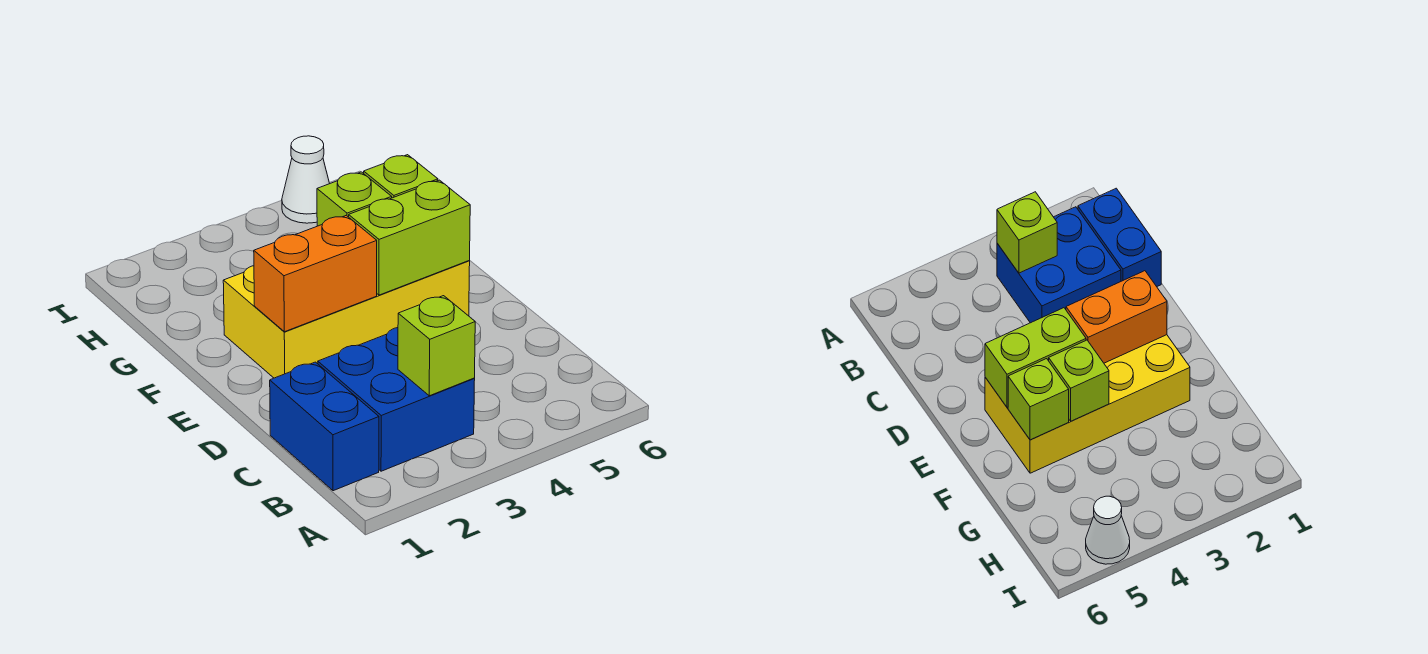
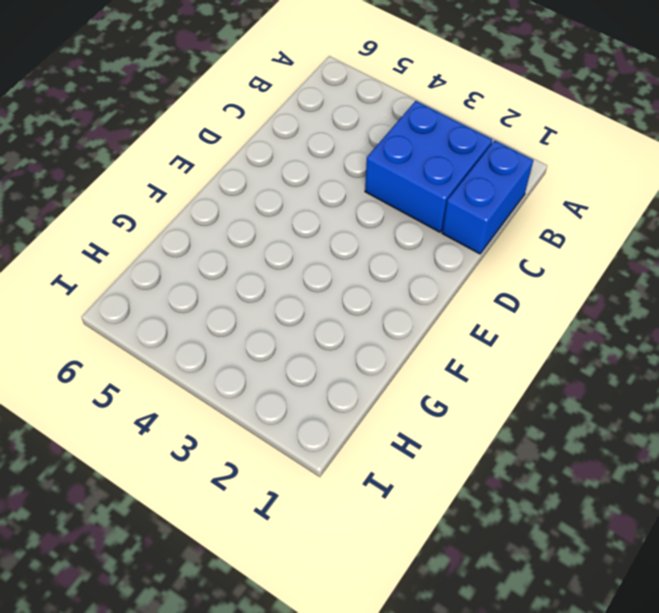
none -> yellow brick E2:F5 level 1
none -> white cone I5 level 1

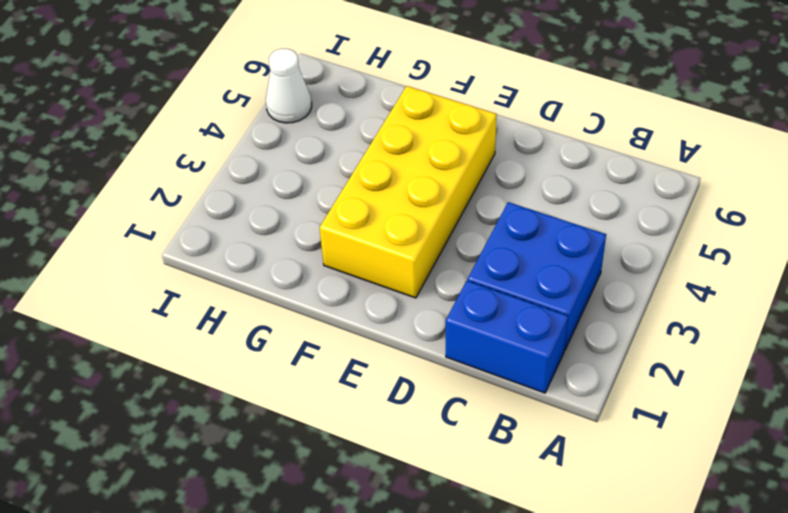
none -> lime brick B3 level 2
none -> orange brick E2:E3 level 2

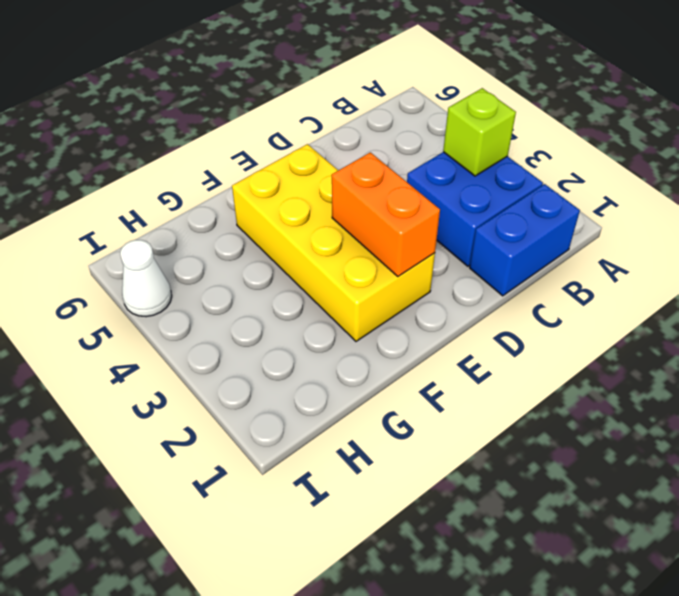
none -> lime brick E4:E5 level 2
none -> lime brick F4 level 2

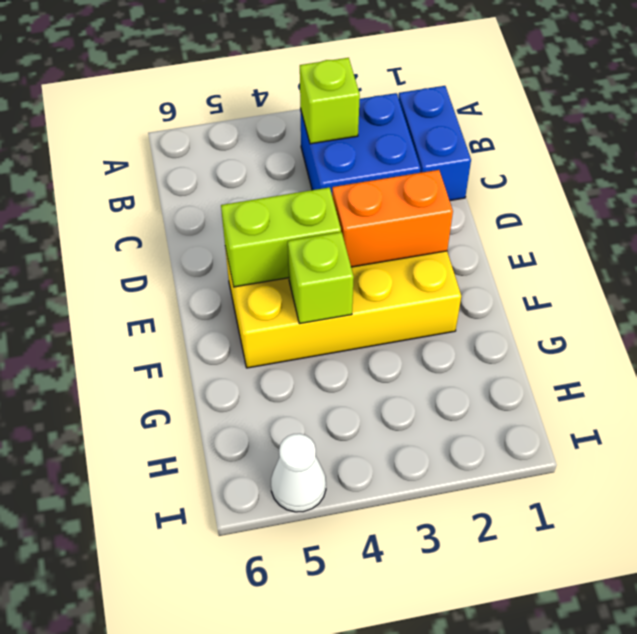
none -> lime brick F5 level 2

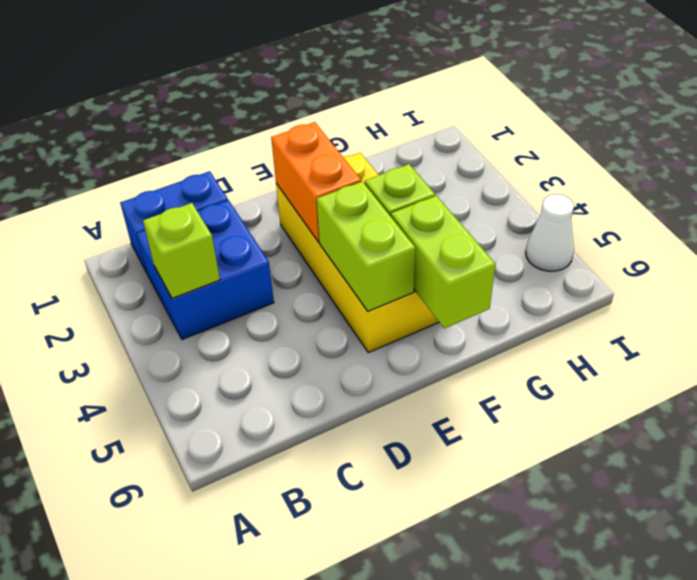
lime brick F5:F6 level 2 -> lime brick F5 level 2

